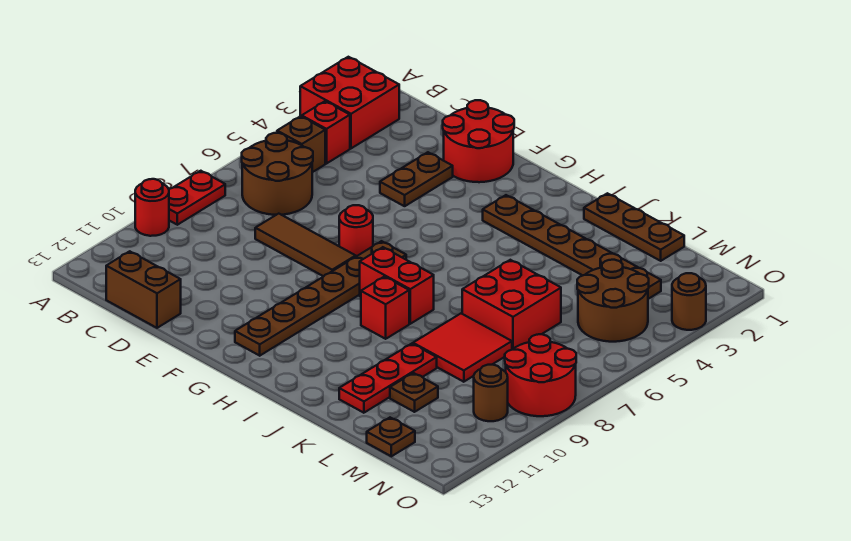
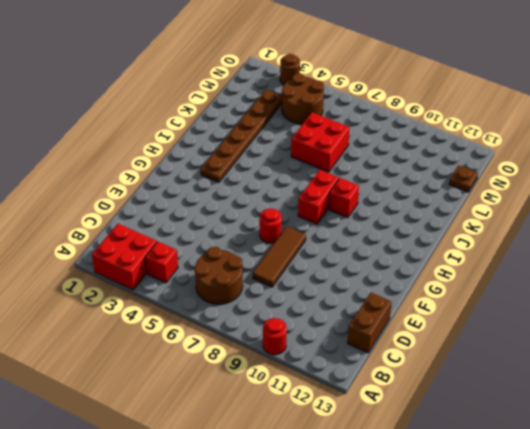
none -> red plate A8:A9 level 1
none -> brown brick B5 level 1
none -> red round brick E1:F2 level 1

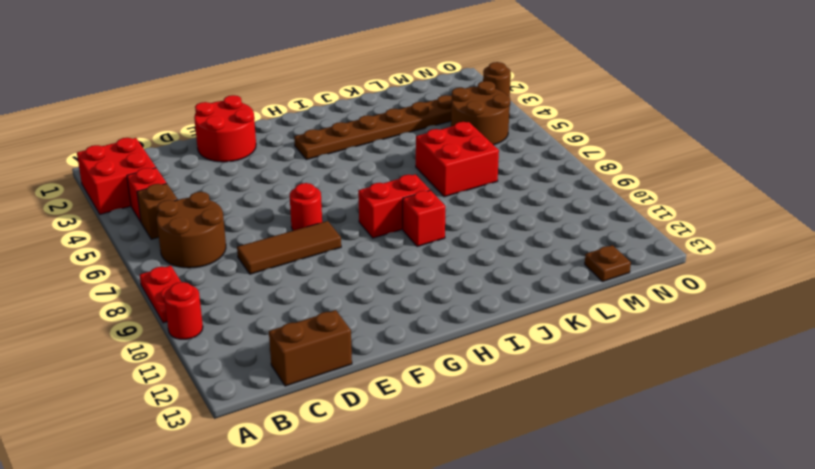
none -> brown plate E3:E4 level 1
none -> brown plate G7:G12 level 1
none -> brown plate J1:L1 level 1

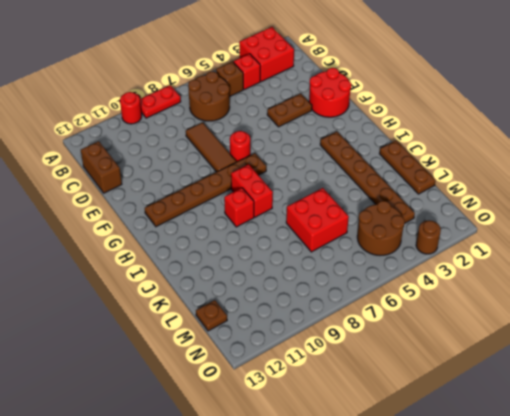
none -> red tile K8:L9 level 1
none -> red plate K10:K12 level 1
none -> brown plate L11 level 1

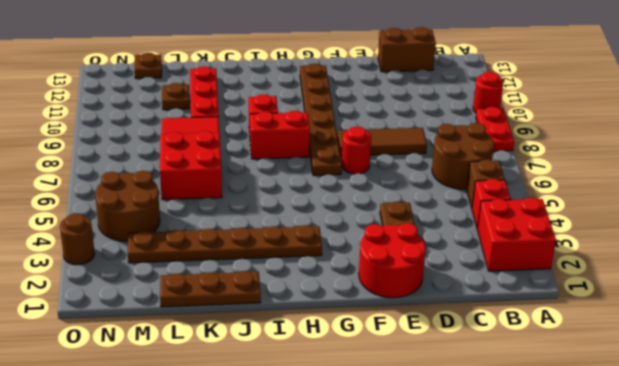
none -> red round brick N8:O9 level 1
none -> brown round brick N10 level 1

